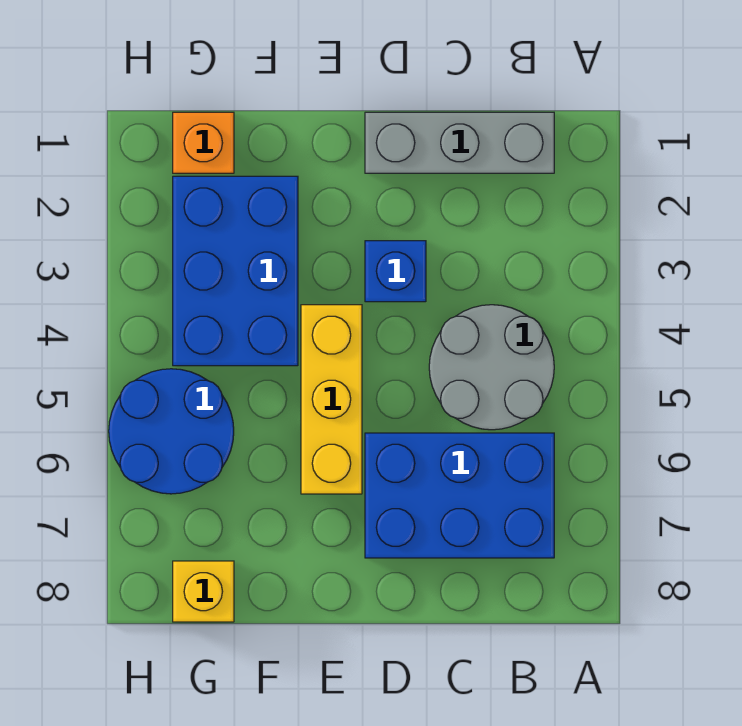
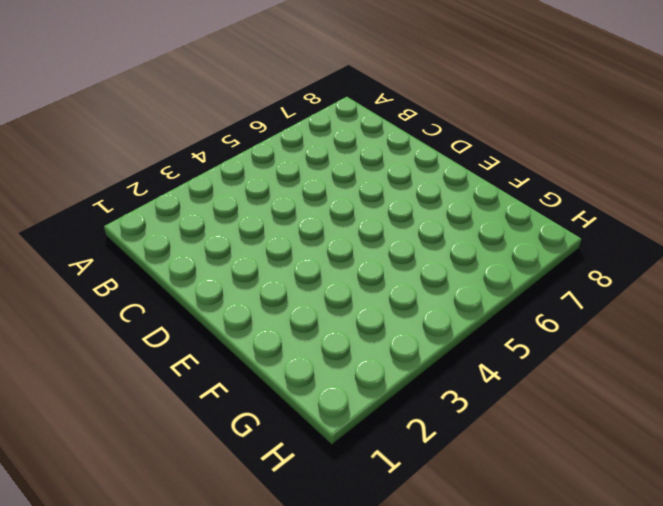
none -> grey brick B1:D1 level 1
none -> grey round brick B4:C5 level 1

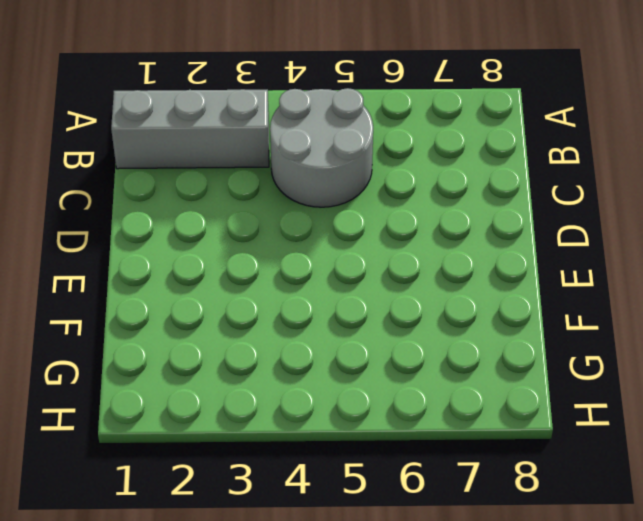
grey brick B1:B3 level 1 -> grey brick B1:D1 level 1
none -> blue brick B6:D7 level 1
none -> blue brick D3 level 1

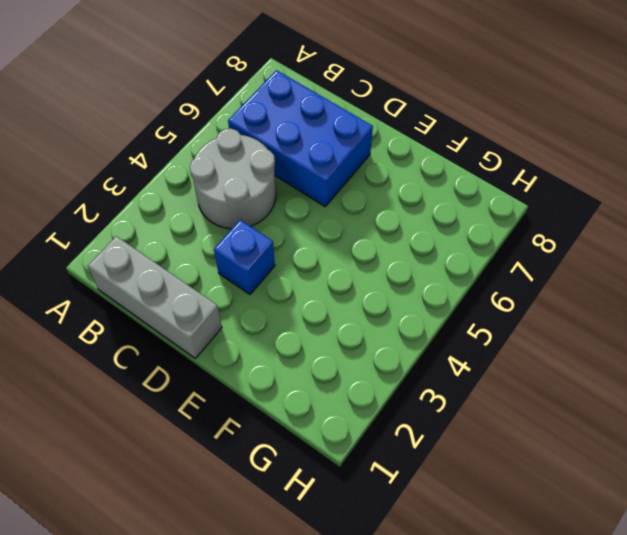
none -> yellow brick E4:E6 level 1
none -> blue brick F2:G4 level 1

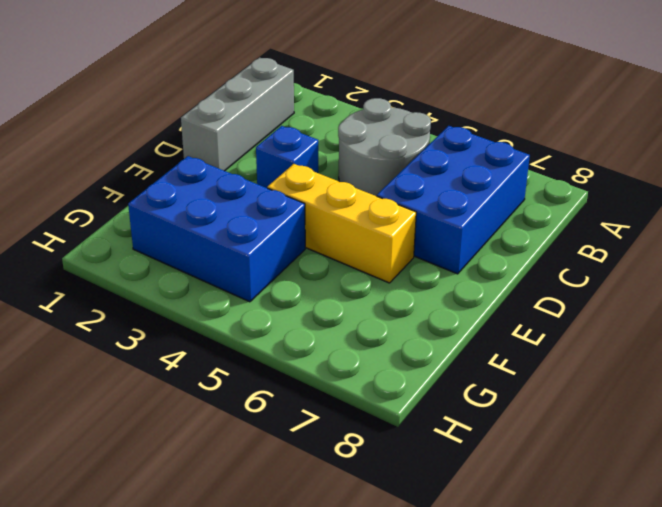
none -> orange brick G1 level 1
none -> blue round brick G5:H6 level 1

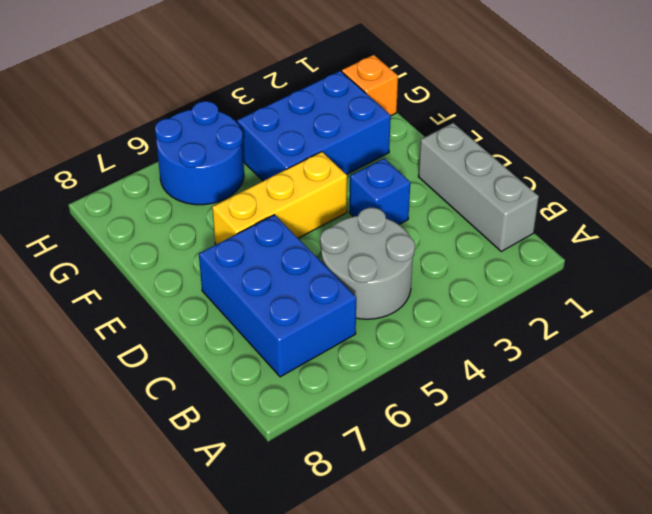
none -> yellow brick G8 level 1

